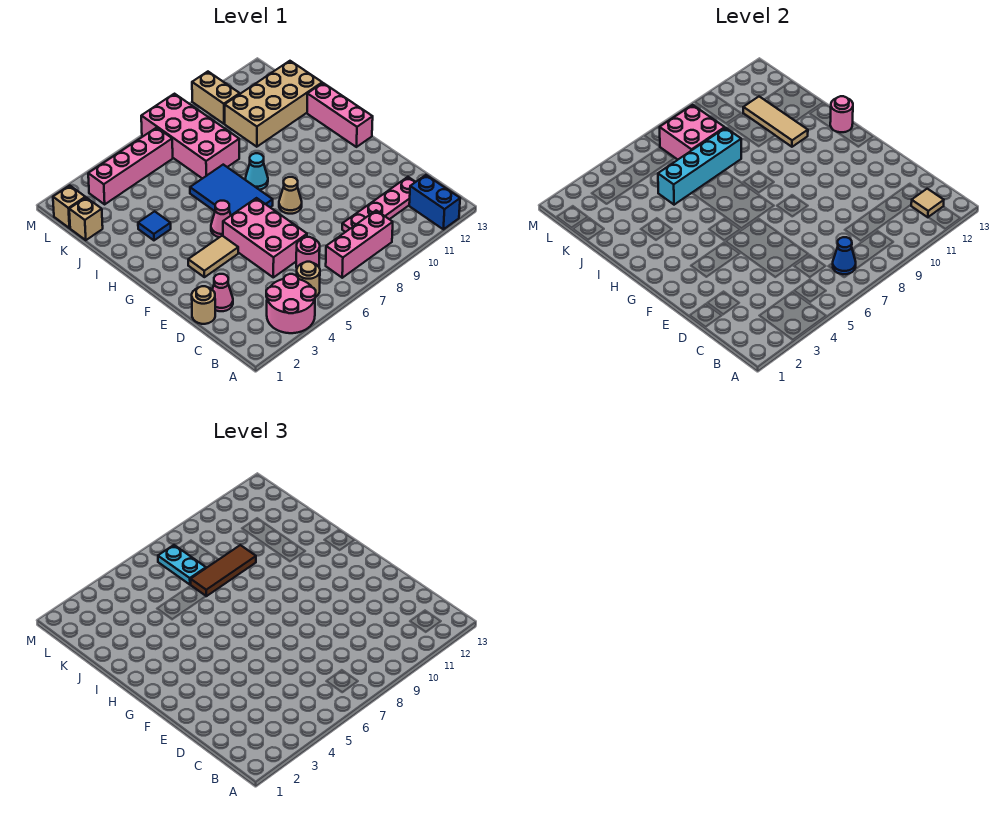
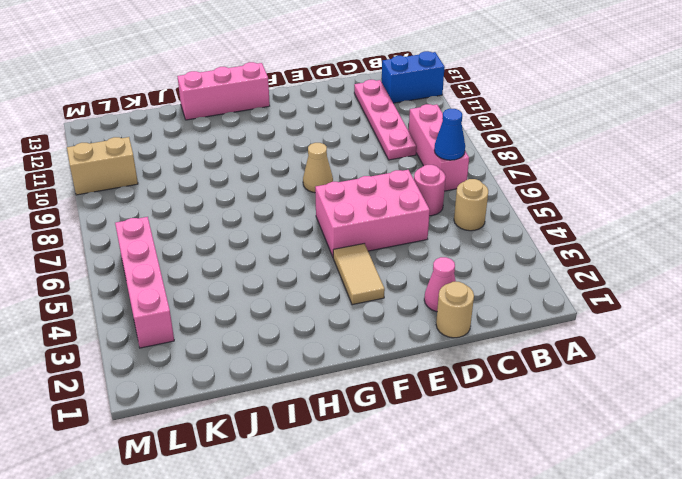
none -> pink round brick A3:B4 level 1
none -> pink cone G5 level 1
none -> blue tile G6:I7 level 1
none -> cyan cone H8 level 1

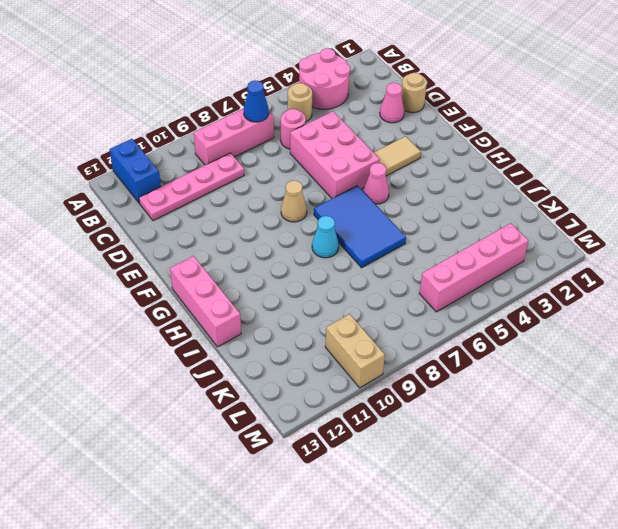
none -> blue tile I3 level 1
none -> pink brick J7:M8 level 1
none -> tan brick J10:K13 level 1
none -> tan brick K1 level 1

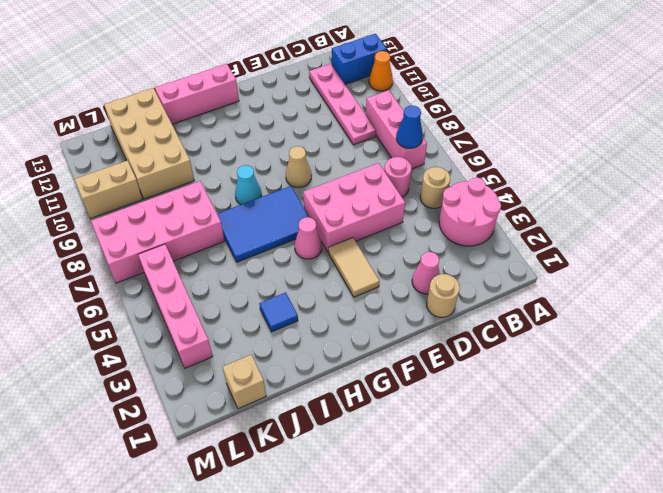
orange cone A11 level 1 -> none
none -> tan brick L1 level 1
none -> tan tile B12 level 2
none -> pink round brick H13 level 2
none -> tan tile I11:K11 level 2

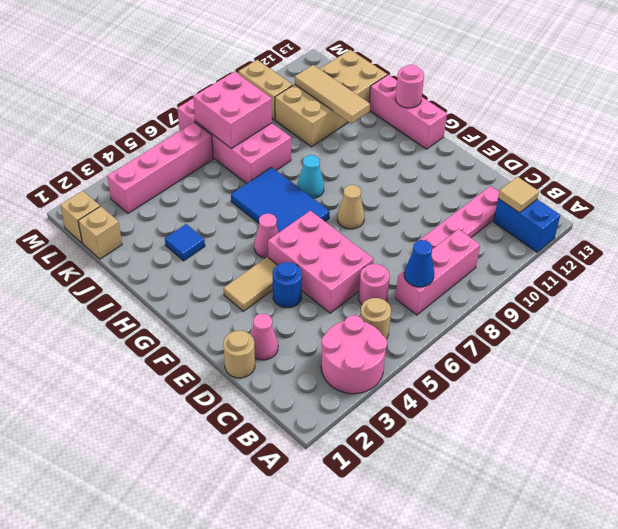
blue round brick E4 level 1 -> none
none -> cyan brick J5:J8 level 2
none -> brown tile J7:J9 level 3
none -> cyan plate K7:L7 level 3

